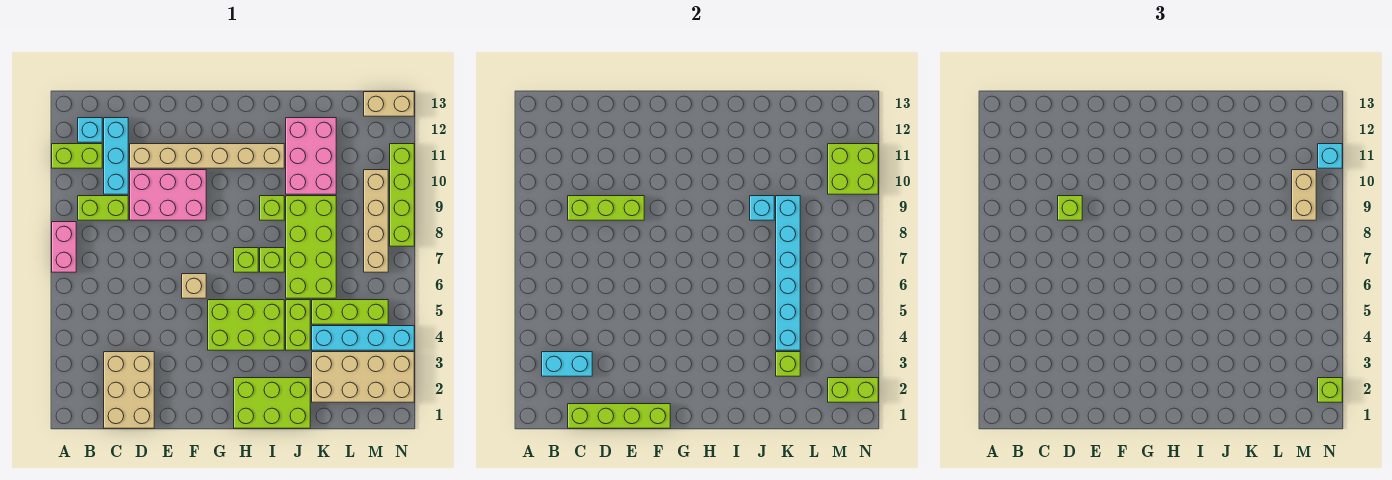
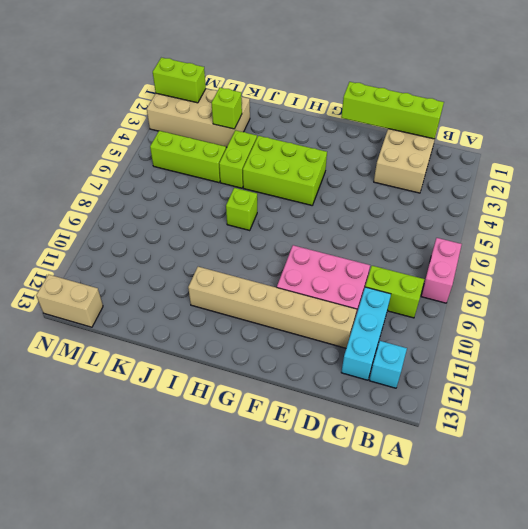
none -> lime brick A11:B11 level 1
none -> tan brick F6 level 1
none -> lime brick H1:J2 level 1
none -> lime brick H7 level 1

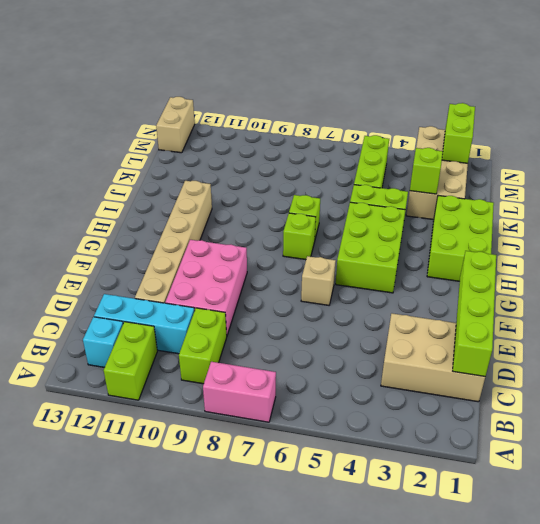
none -> lime brick I9 level 1
none -> lime brick J6:K9 level 1
none -> pink brick J10:K12 level 1
none -> cyan brick K4:N4 level 1

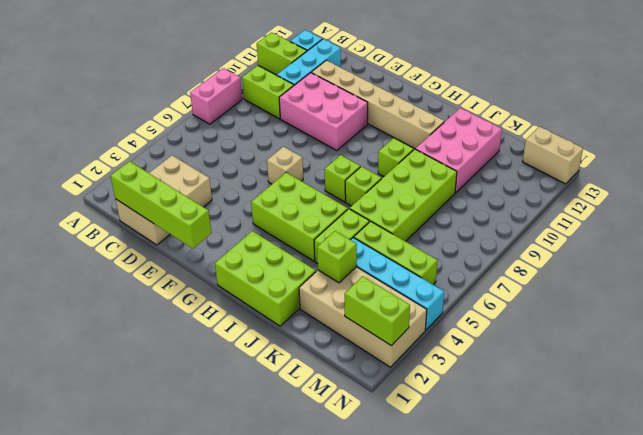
none -> tan brick M7:M10 level 1
none -> lime brick N8:N11 level 1
none -> cyan brick B3:C3 level 2
none -> lime brick C9:E9 level 2

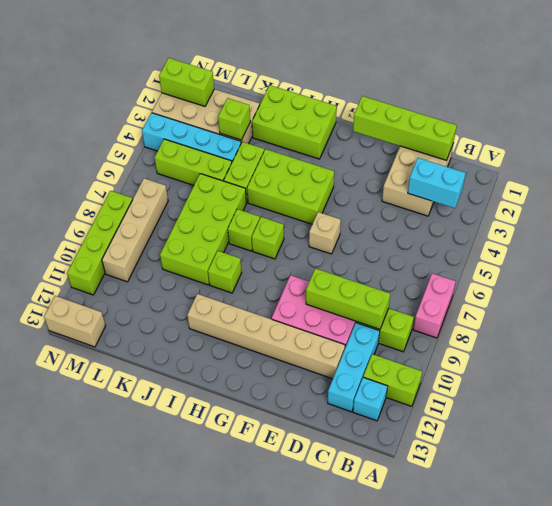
none -> pink brick J10:K12 level 1
none -> cyan brick J9 level 2
none -> cyan brick K4:K9 level 2
none -> lime brick M10:N11 level 2

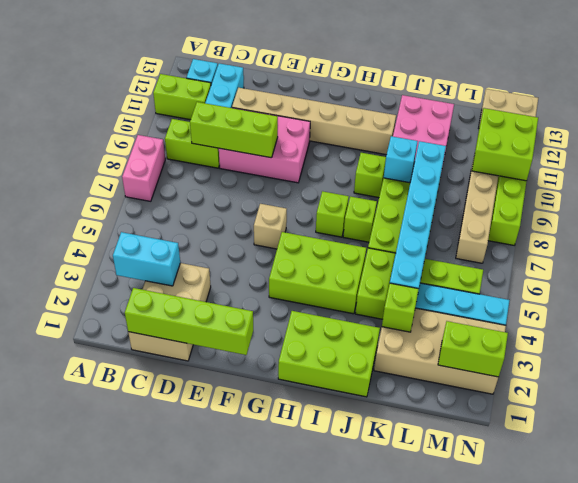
none -> lime brick D9 level 3
none -> tan brick M9:M10 level 3
none -> lime brick N2 level 3
none -> cyan brick N11 level 3

